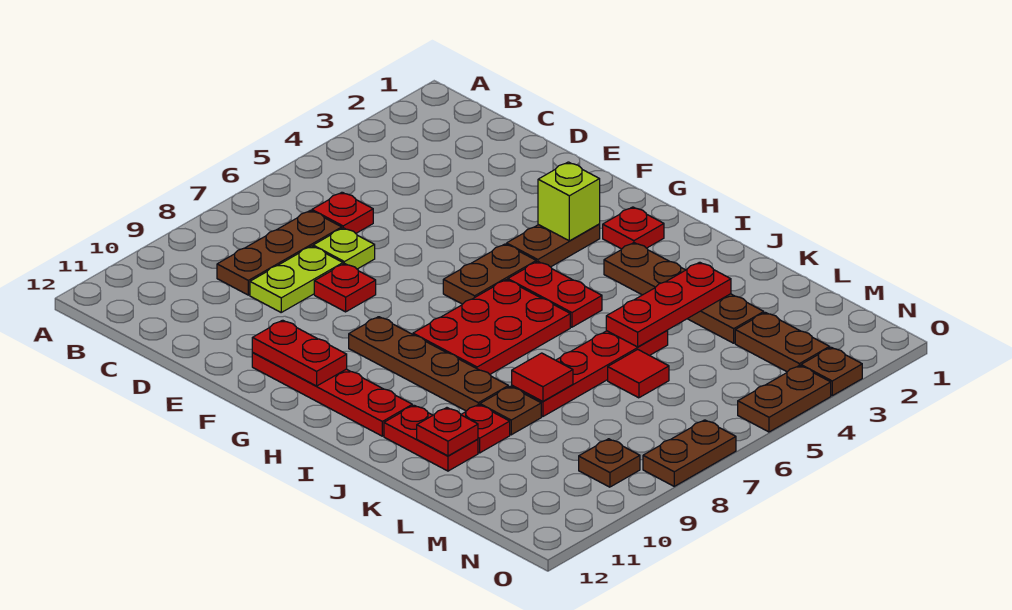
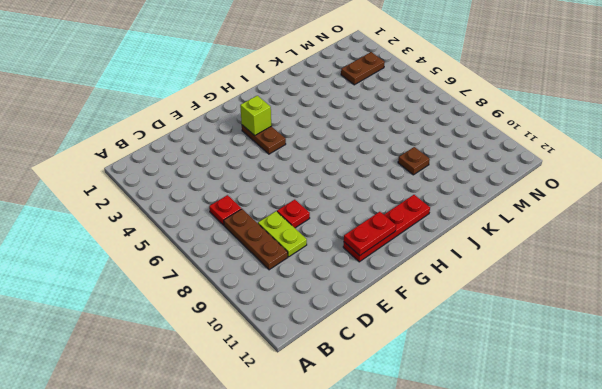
none -> lime plate D7 level 1
none -> brown plate G5:G6 level 1
none -> brown plate G9:J9 level 1

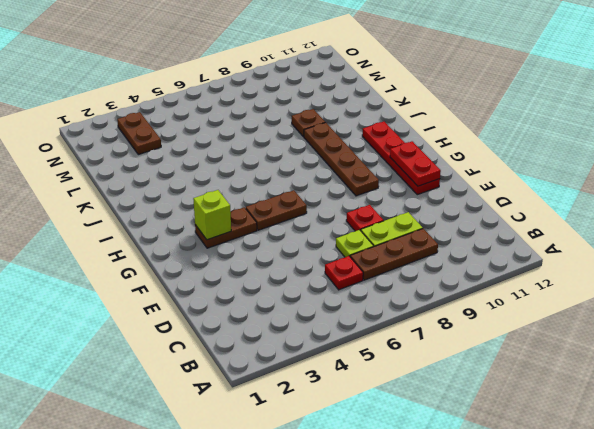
none -> red plate H2 level 1
none -> red plate H5:I5 level 1
none -> red plate H6:I8 level 1

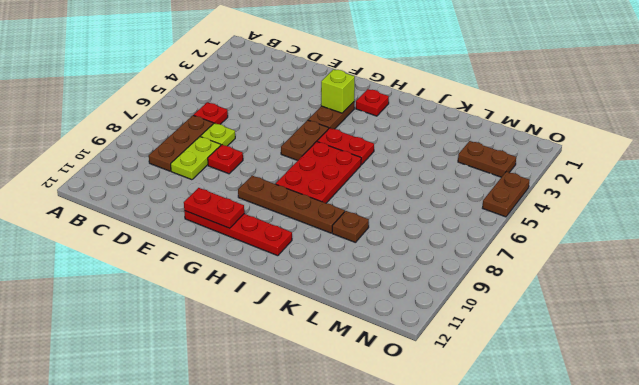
none -> brown plate I3:L3 level 1
none -> red plate J11:K11 level 1
none -> red plate K5:K8 level 1

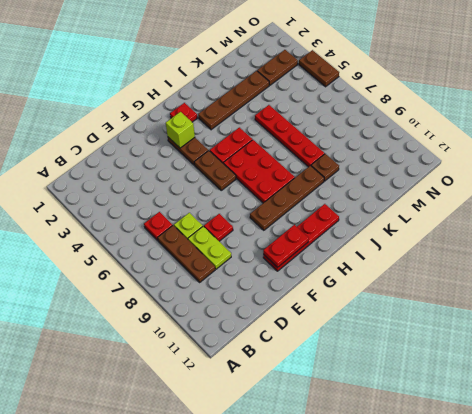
none -> red plate J11:K11 level 1
none -> red plate K10 level 1
none -> red tile L6 level 1

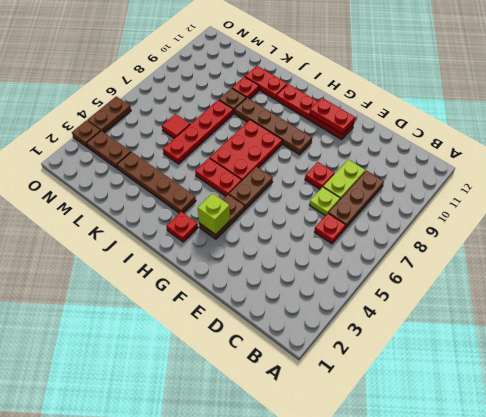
none -> brown plate N9 level 1
none -> brown plate O7:O8 level 1
none -> red plate K3:K5 level 2

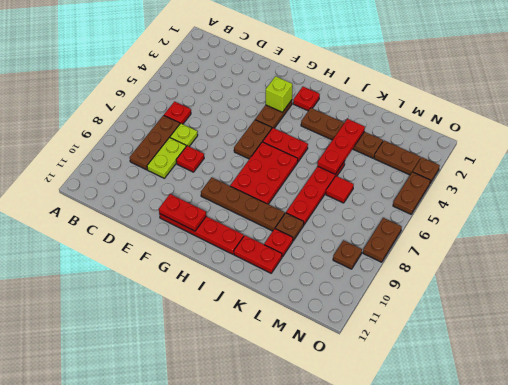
none -> red tile K8 level 2
none -> red plate K11 level 2

